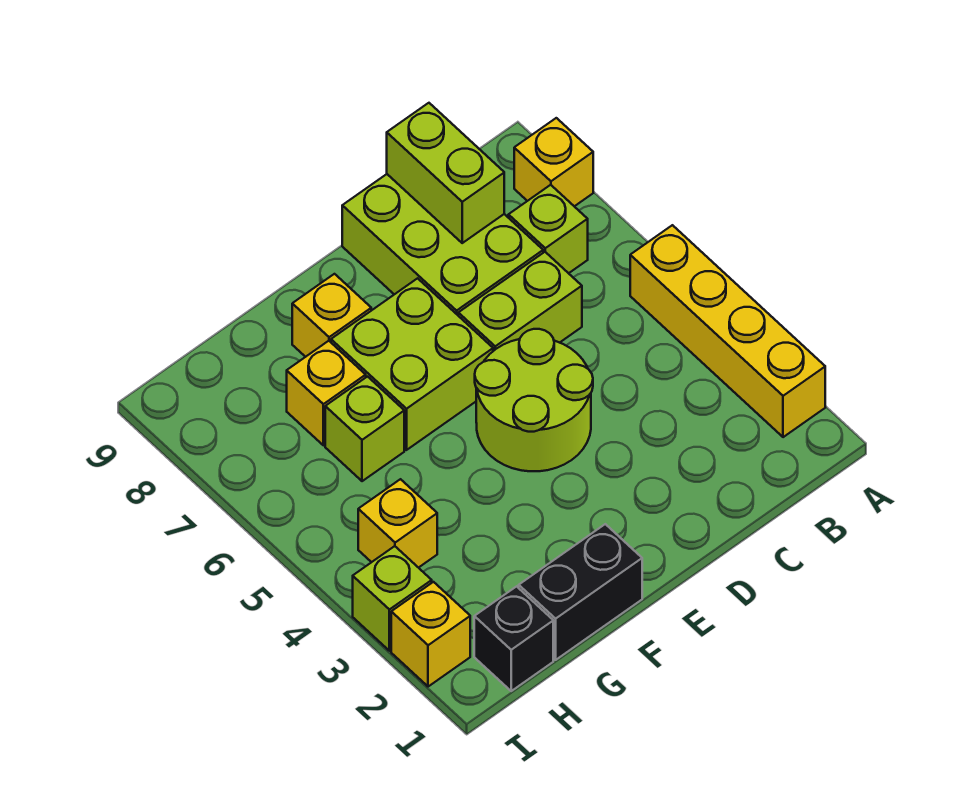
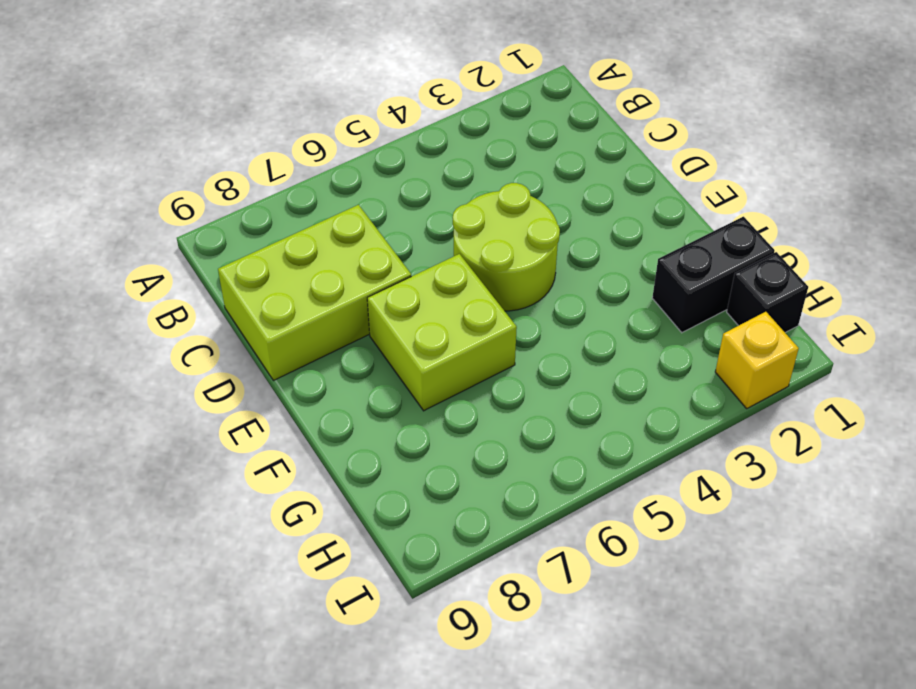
black brick G1:G2 level 1 -> black brick F1:G1 level 1
none -> yellow brick A2:A5 level 1
none -> yellow brick A8 level 1
none -> lime brick B7 level 1

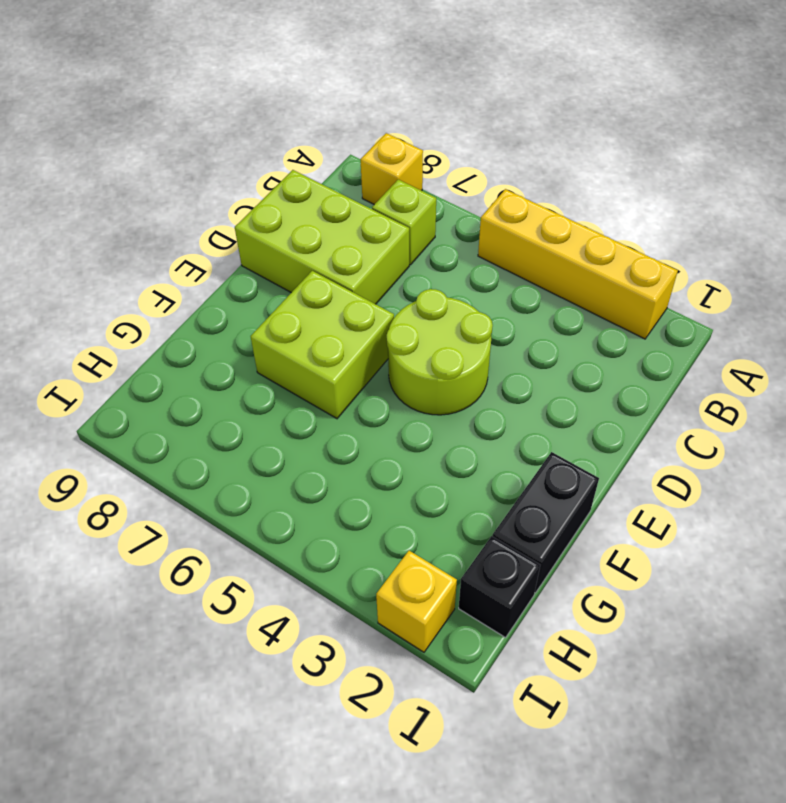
none -> lime brick C6:D6 level 1
none -> yellow brick F8 level 1
none -> lime brick G6 level 1

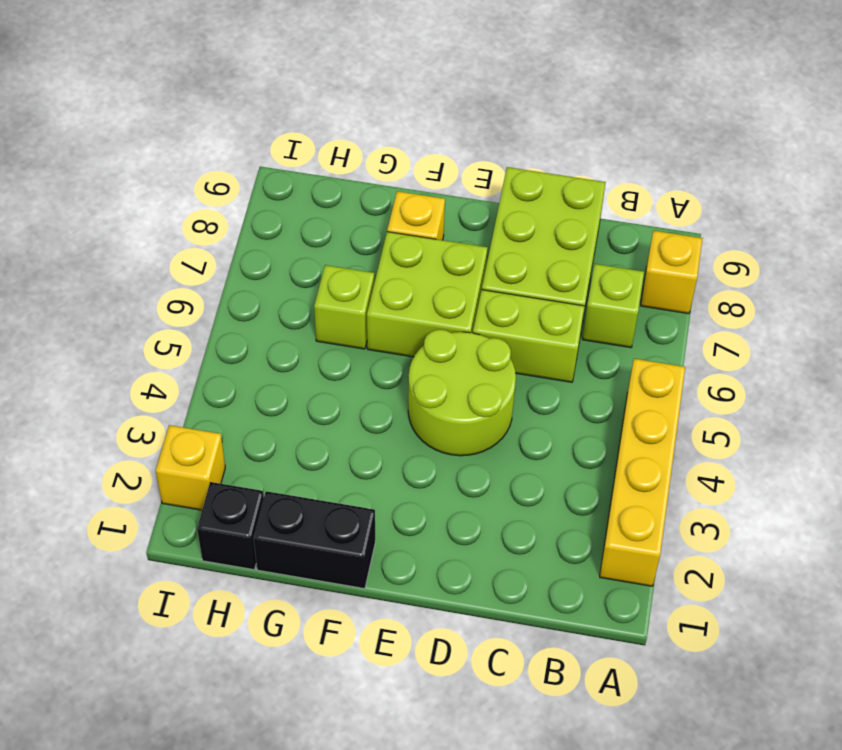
none -> yellow brick G7 level 1
none -> yellow brick H4 level 1
none -> lime brick I3 level 1

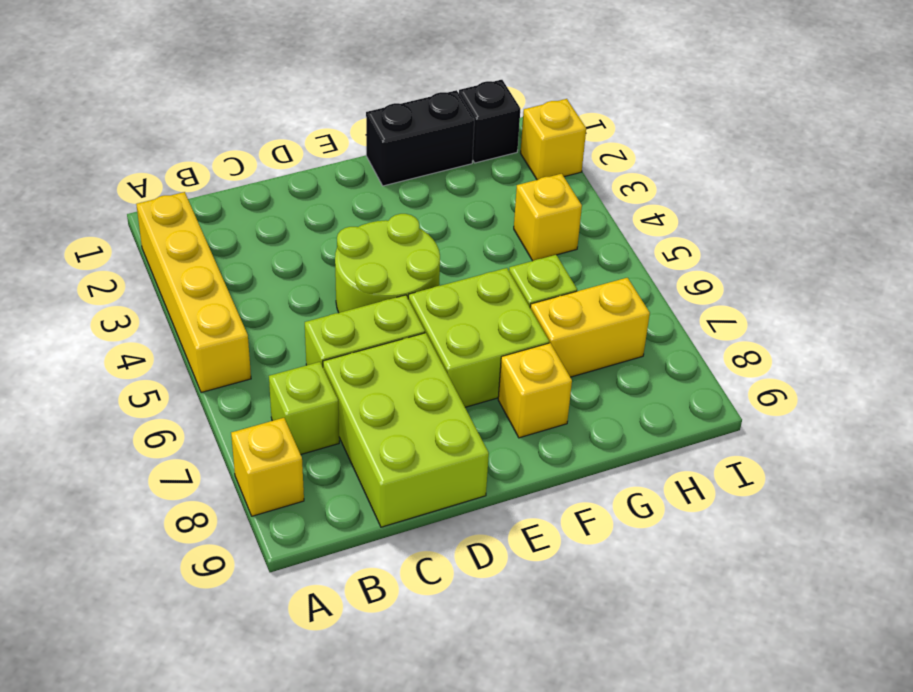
yellow brick G7:H7 level 1 -> yellow brick G7 level 1
none -> lime brick I3 level 1
none -> lime brick C8:C9 level 2

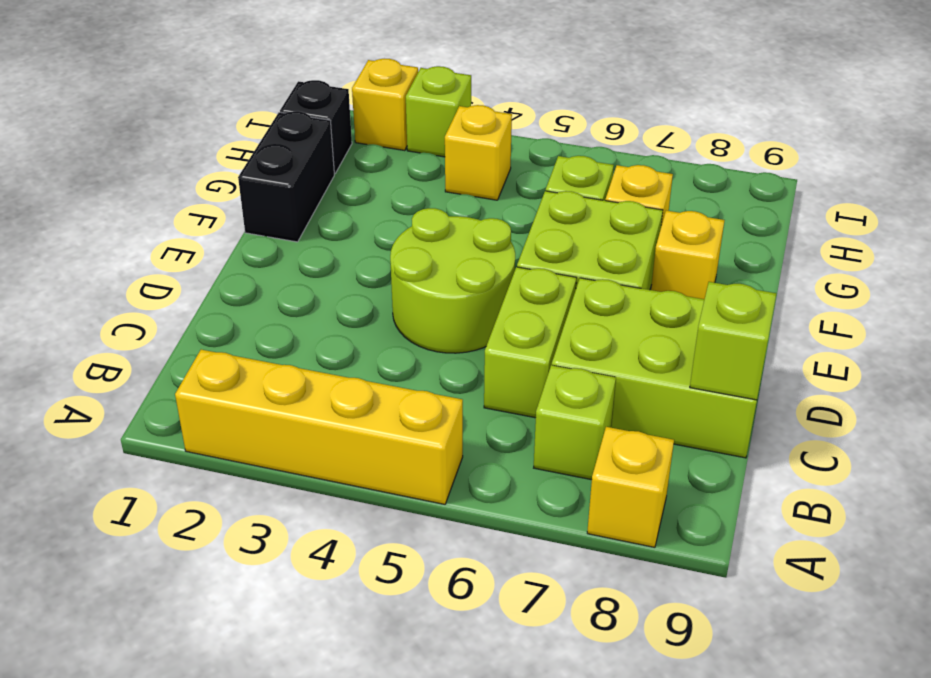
lime brick C9 level 2 -> lime brick C8:C9 level 2

